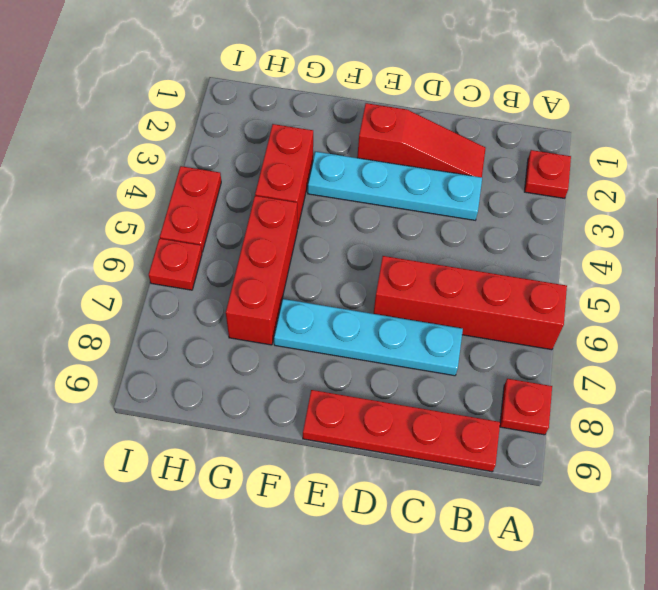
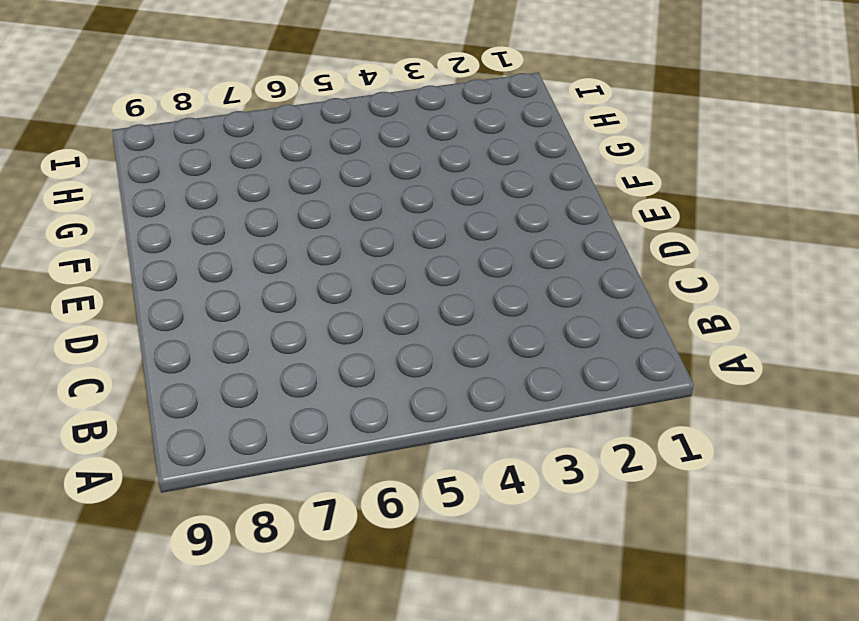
none -> red plate A2 level 1
none -> red brick A6:D6 level 1

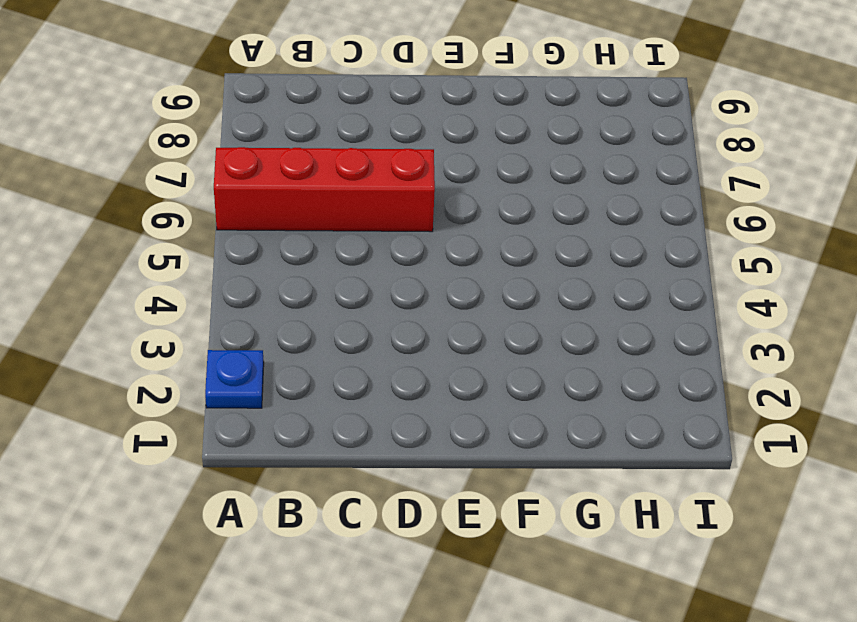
blue plate A2 level 1 -> red plate A2 level 1
none -> red plate A8 level 1
none -> red plate B9:E9 level 1

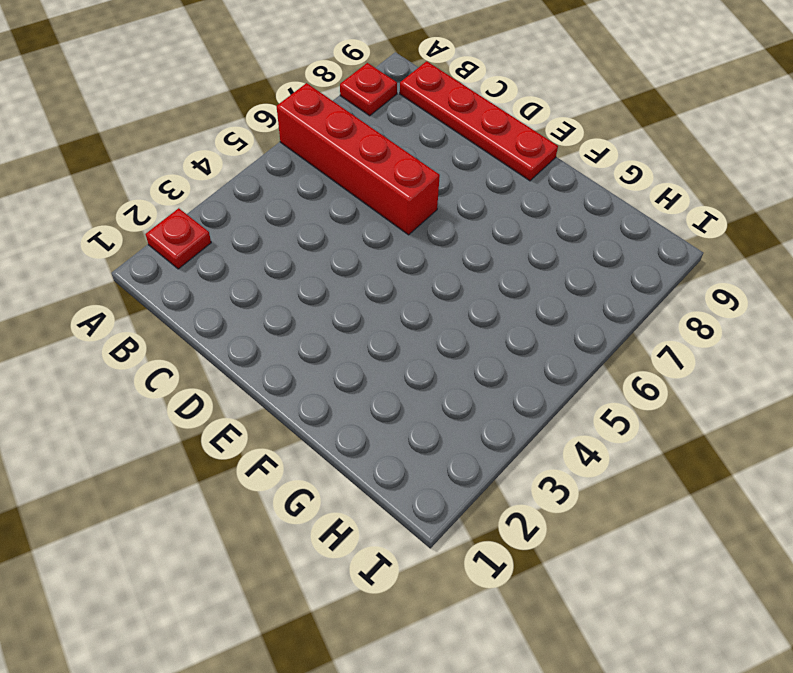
none -> red slope C2:E2 level 1 top E
none -> cyan plate C3:F3 level 1

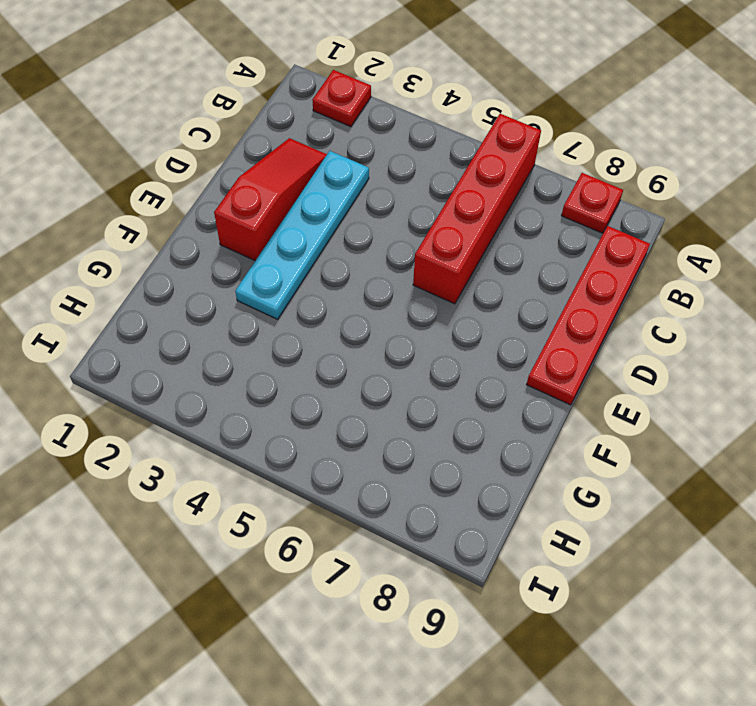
none -> cyan plate C7:F7 level 1
none -> red brick G3:G4 level 1

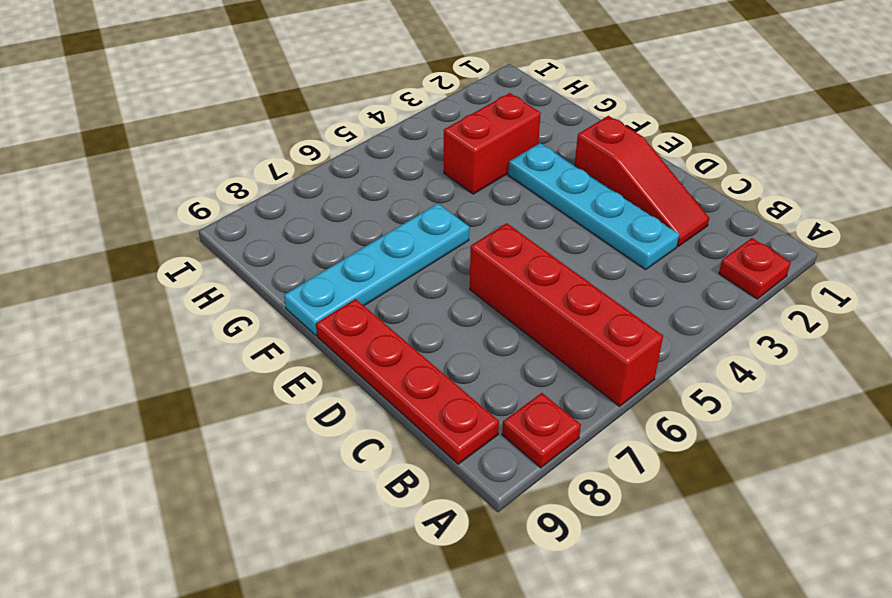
cyan plate F6:F9 level 1 -> cyan plate C7:F7 level 1
none -> red brick G5:G7 level 1
none -> red plate I4:I5 level 1

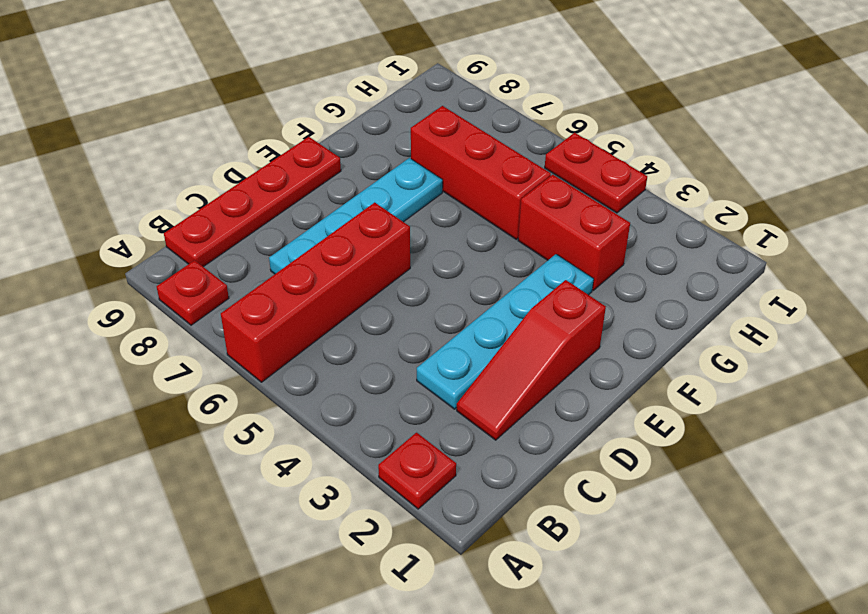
none -> red plate I6 level 1

